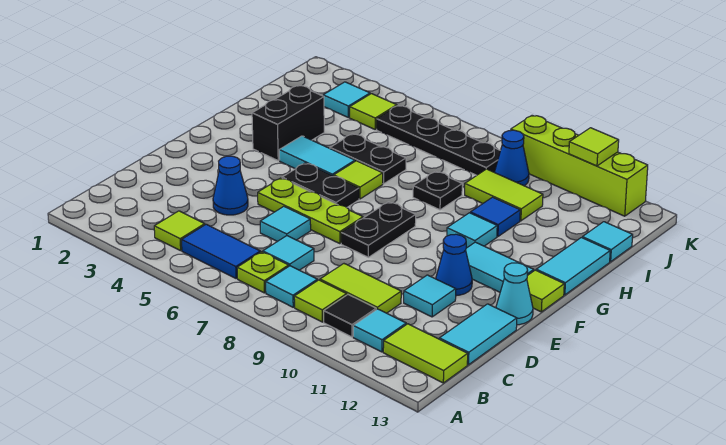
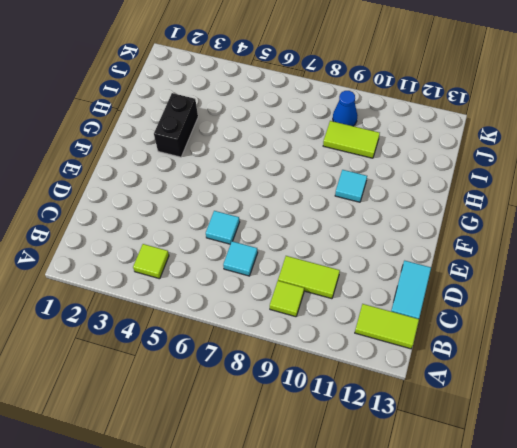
none -> blue tile B5:B6 level 1
none -> lime plate B7 level 1
none -> cyan tile B8 level 1
none -> black tile B10 level 1

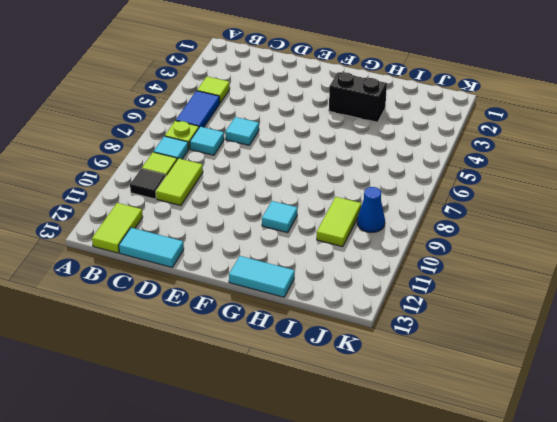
none -> cyan tile B11 level 1
none -> blue cone D4 level 1
none -> cyan tile D11 level 1
none -> lime plate E5:E7 level 1

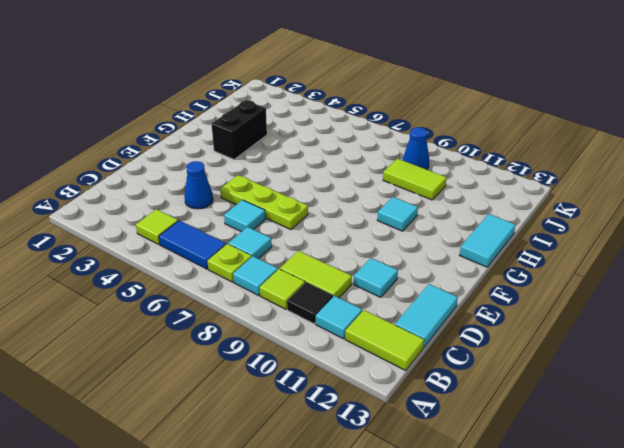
none -> black plate E8:F8 level 1
none -> blue cone E11 level 1
none -> cyan cone E13 level 1
none -> black plate F5:F6 level 1

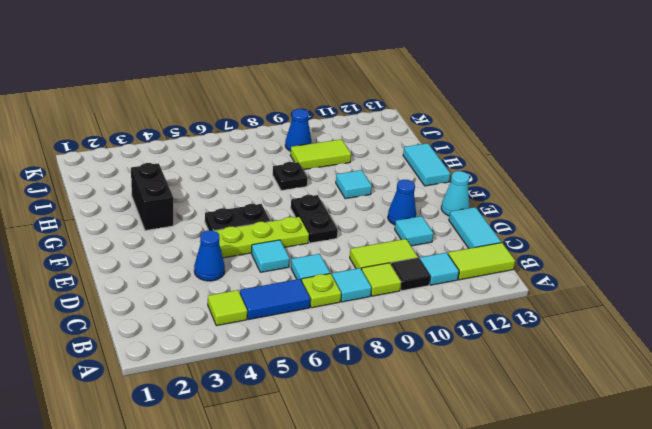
none -> cyan tile F11:F12 level 1
none -> lime tile F13 level 1
none -> cyan tile G4:G5 level 1
none -> lime tile G6 level 1

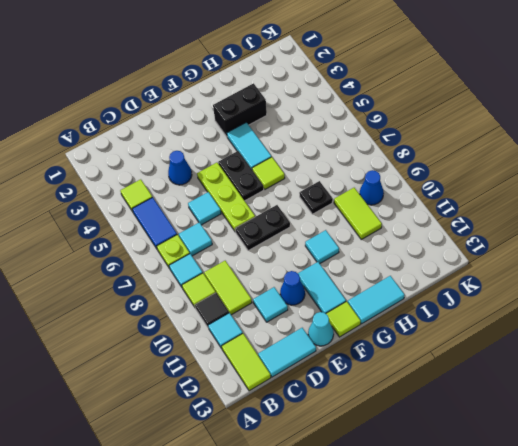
none -> black plate H5:H6 level 1
none -> blue tile H10 level 1
none -> cyan tile I13 level 1
none -> cyan tile J3 level 1

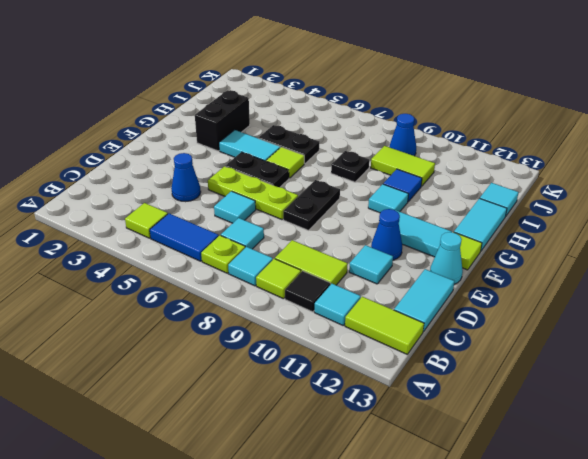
none -> cyan tile J3 level 1
none -> lime tile J4 level 1
none -> black plate J5:J8 level 1
none -> lime brick K9:K12 level 1

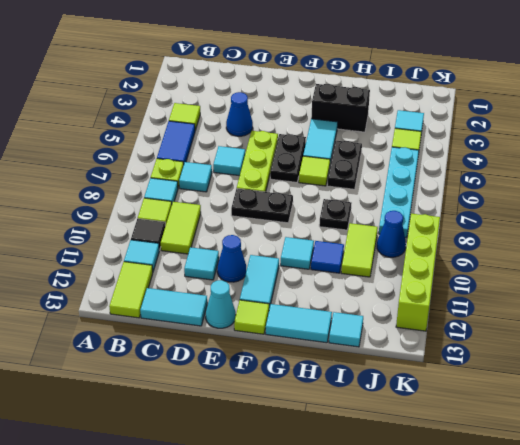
cyan plate J5:J8 level 1 -> black plate J5:J8 level 1
none -> lime tile K11 level 2

